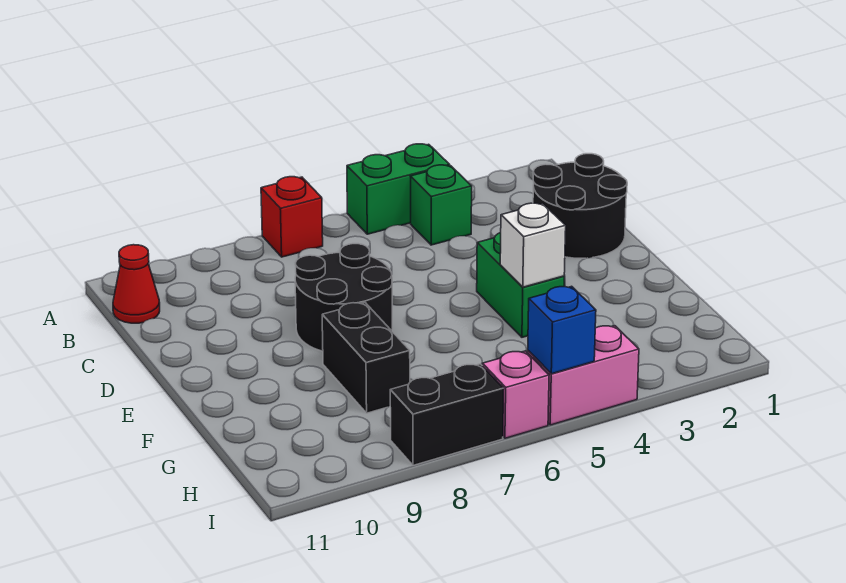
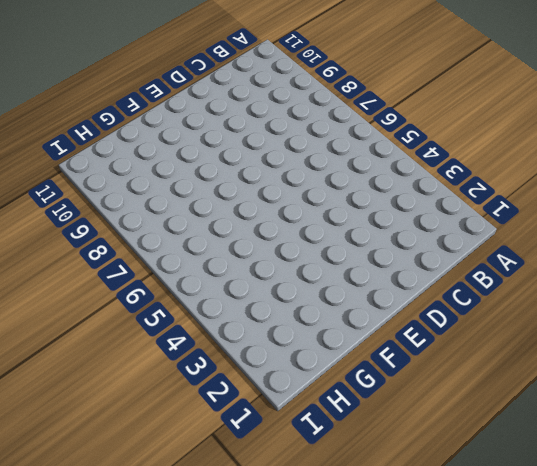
none -> green brick A4:A5 level 1
none -> red brick A7 level 1
none -> green brick B4 level 1

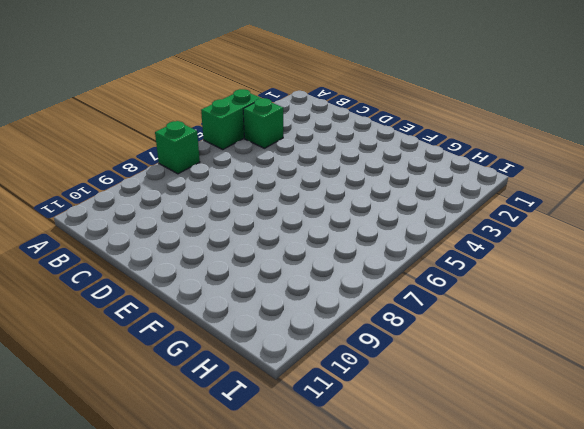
green brick A7 level 1 -> red brick A7 level 1
none -> red cone B11 level 1
none -> black round brick C1:D2 level 1
none -> black round brick D7:E8 level 1

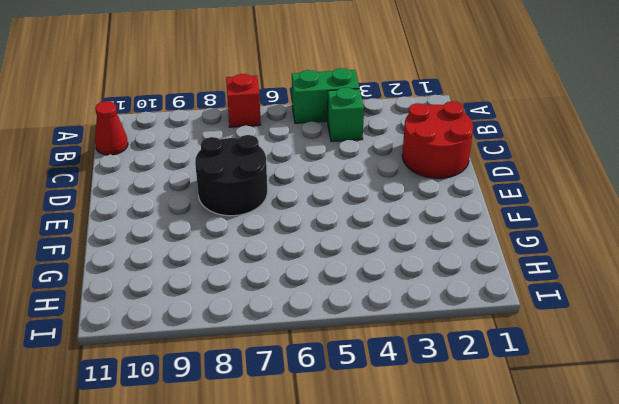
red round brick C1:D2 level 1 -> black round brick C1:D2 level 1
none -> green brick E4:F4 level 1
none -> black brick F8:G8 level 1
none -> pink brick I4:I5 level 1

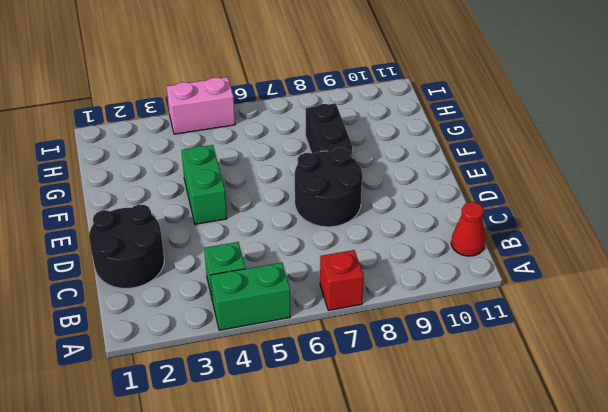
none -> pink brick I6 level 1
none -> black brick I7:I8 level 1
none -> white brick F4 level 2

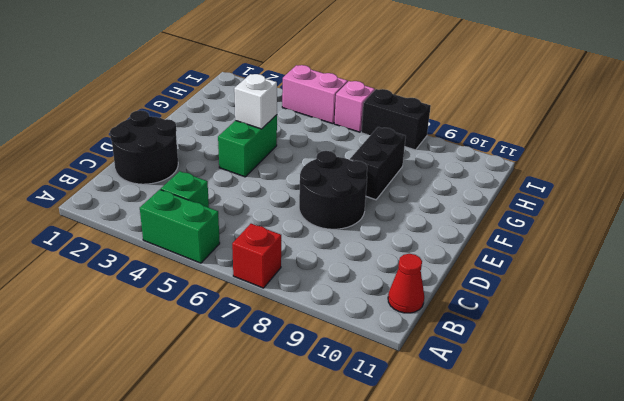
none -> blue brick I5 level 2

